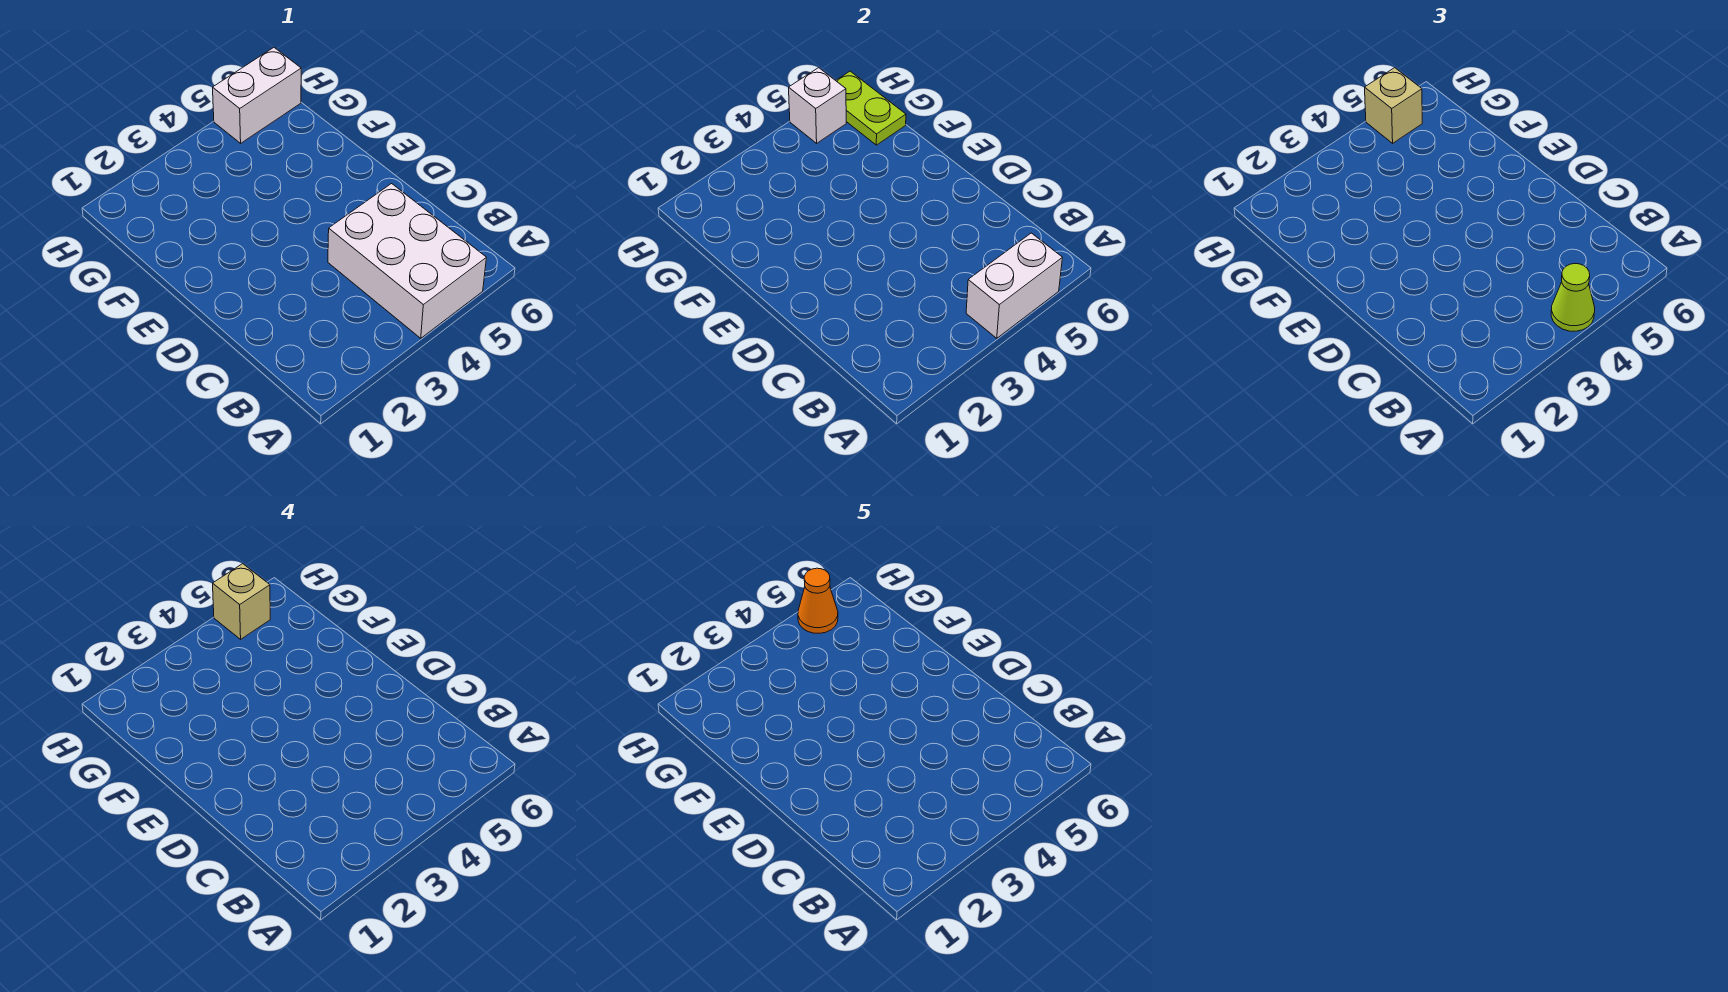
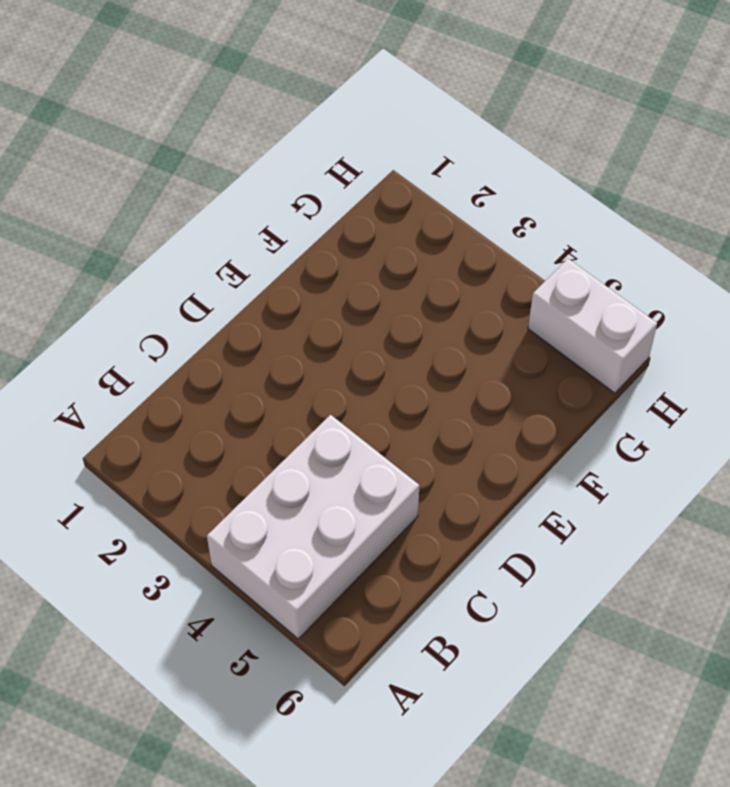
none -> white brick A4:A5 level 2
none -> lime plate G6:H6 level 2

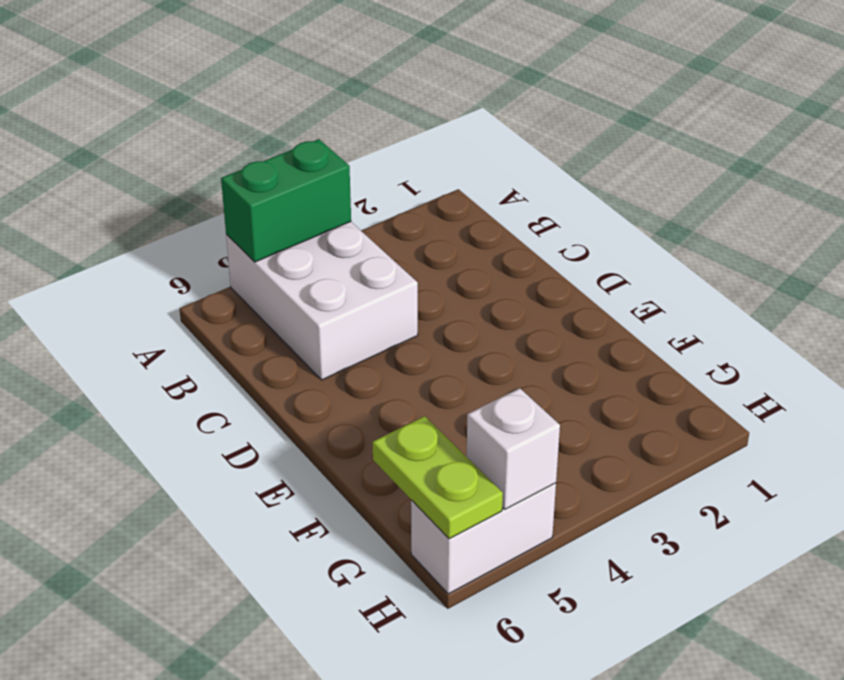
green brick A4:A5 level 2 -> white brick A4:A5 level 2
none -> lime cone A4 level 3
none -> tan brick H5 level 3

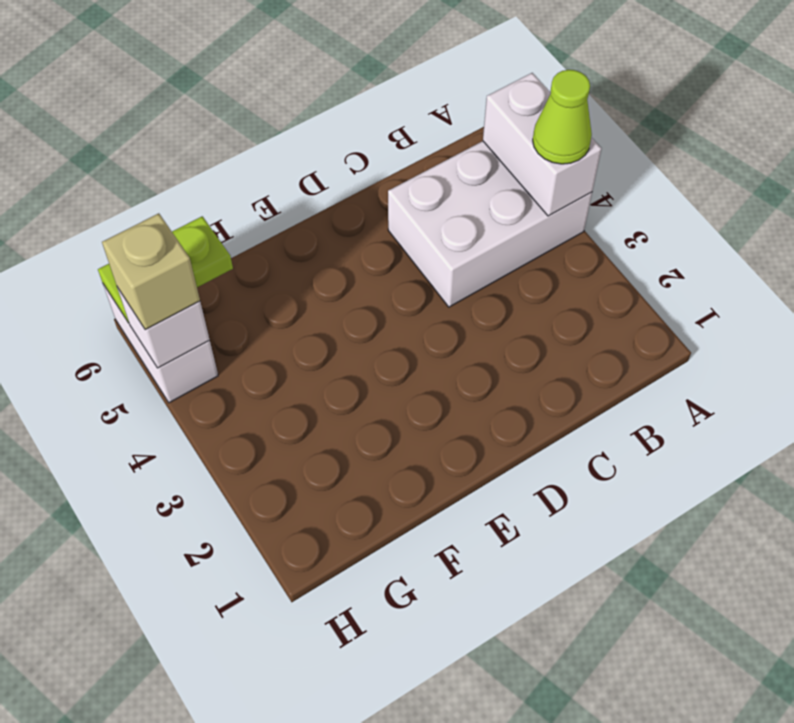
none -> tan brick H5 level 4
none -> orange cone H5 level 5

